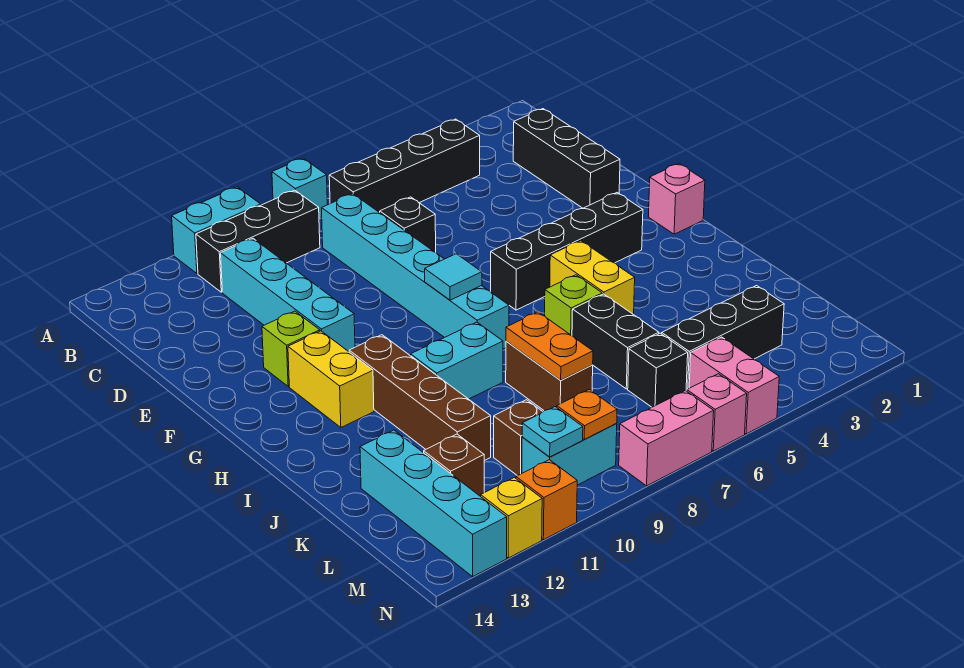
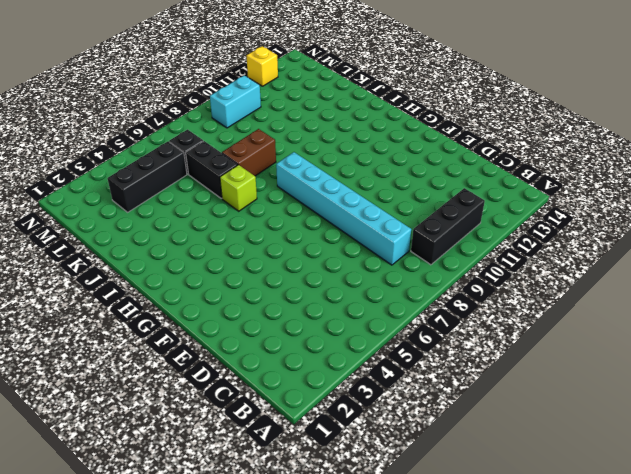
brown brick J7:J8 level 1 -> brown brick J8:K8 level 1
none -> cyan brick A8 level 1
none -> cyan brick A10:A11 level 1
none -> black brick B4:B7 level 1
none -> black brick C2:E2 level 1

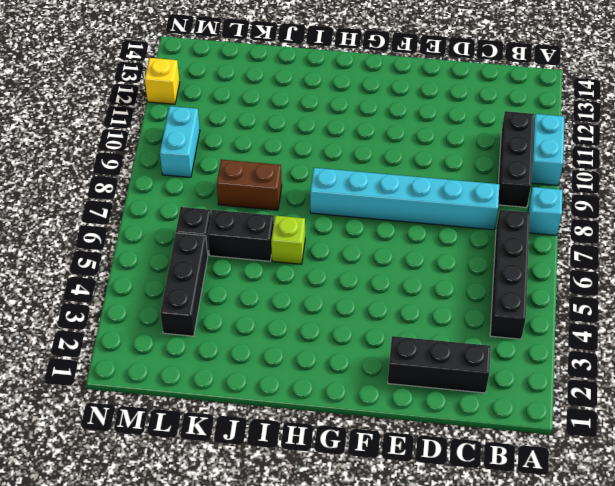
none -> cyan brick C11:F11 level 1
none -> black brick D7 level 1
none -> lime brick F12 level 1
none -> pink brick G1 level 1

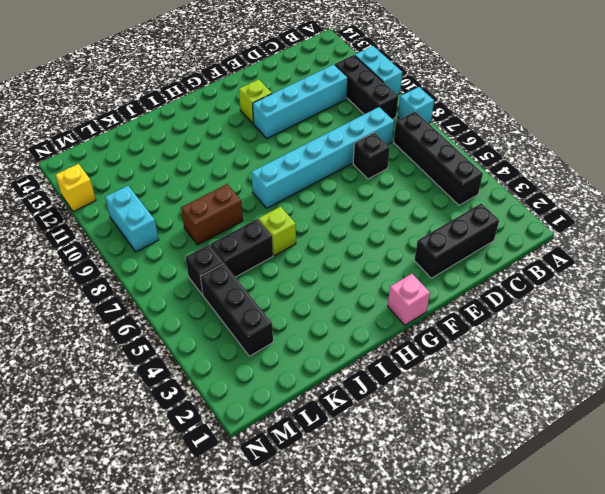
none -> black brick G3:G6 level 1
none -> yellow brick G12:H12 level 1
none -> yellow brick H5:I5 level 1
none -> brown brick H11:K11 level 1

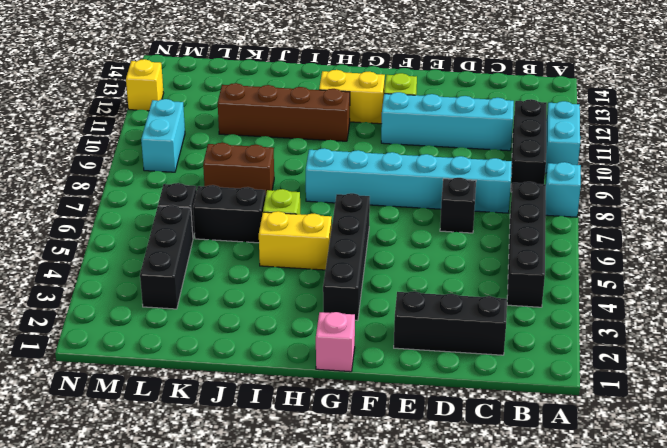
none -> cyan brick I9:I10 level 1
none -> cyan brick K13:N13 level 1
none -> brown brick L10 level 1
none -> brown brick L12 level 1

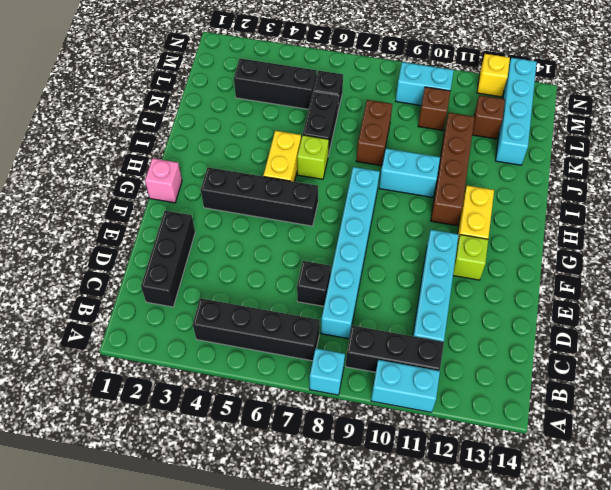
none -> pink brick M5:N5 level 1
none -> pink brick N6 level 1
none -> pink brick N7:N8 level 1
none -> orange brick N11 level 1

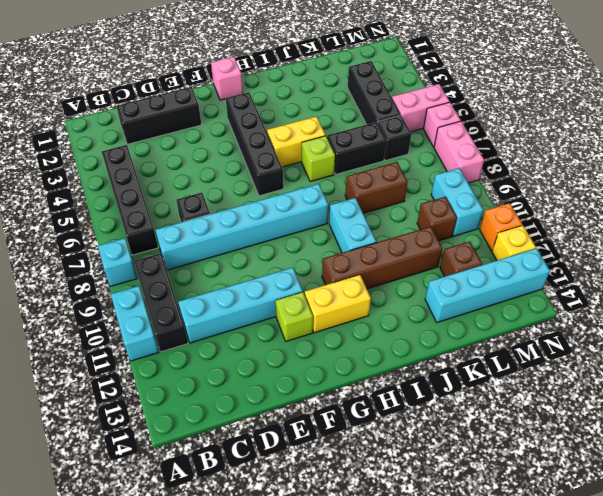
none -> cyan tile G8 level 2
none -> orange plate J8:K8 level 2
none -> orange plate M9 level 2
none -> cyan plate M10 level 2

